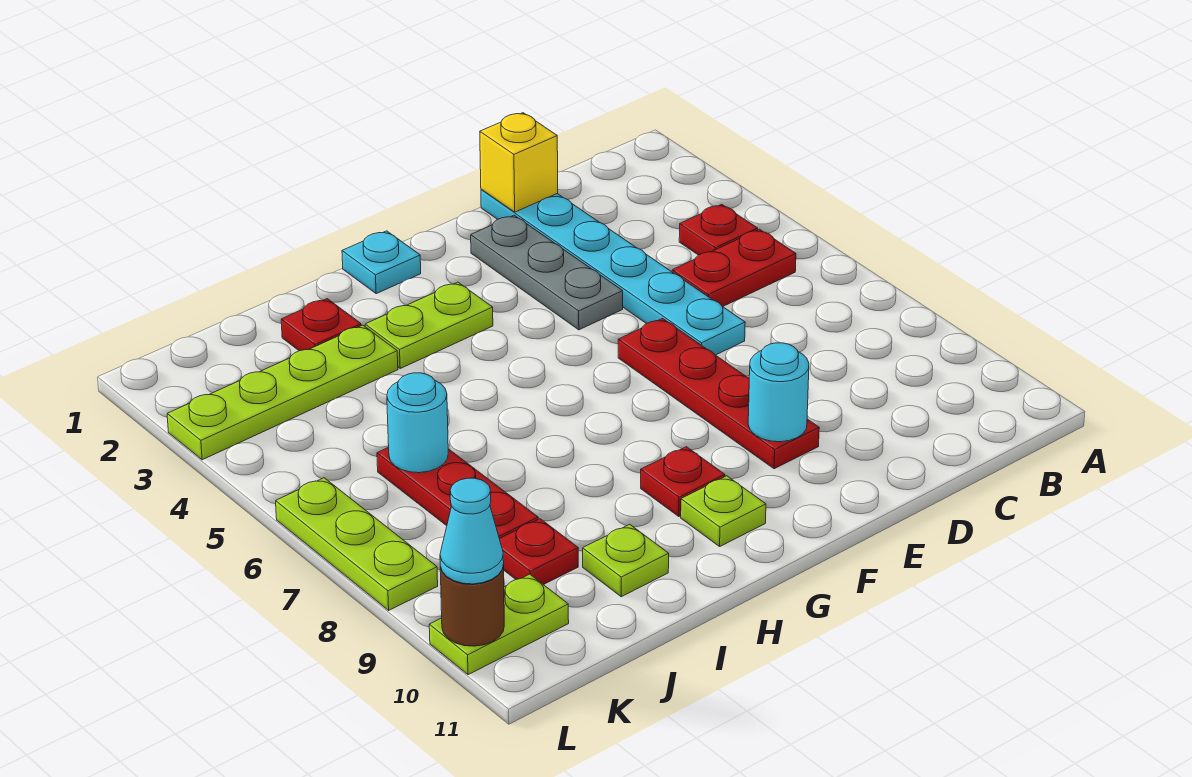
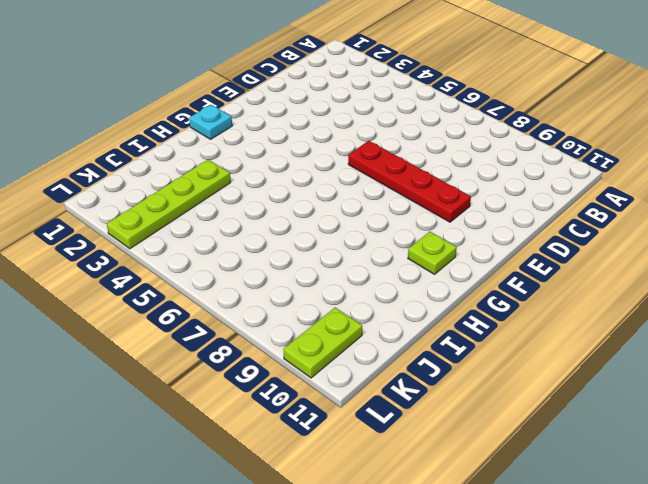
none -> red plate B4 level 1
none -> red plate B5:C5 level 1
none -> cyan plate D1:D6 level 1

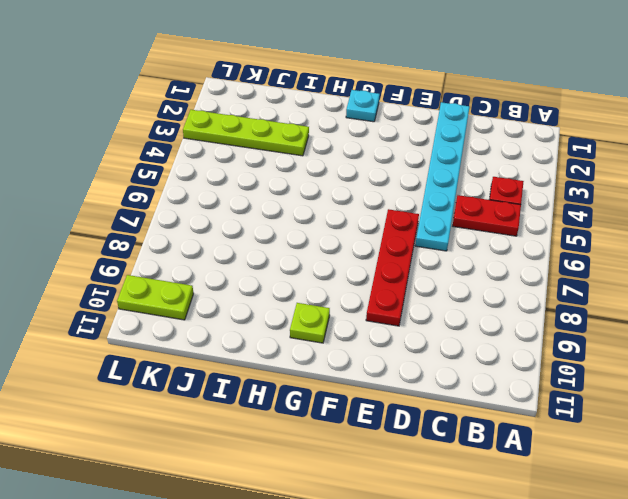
none -> grey plate E2:E4 level 1
none -> lime plate G3:H3 level 1
none -> red plate G9 level 1

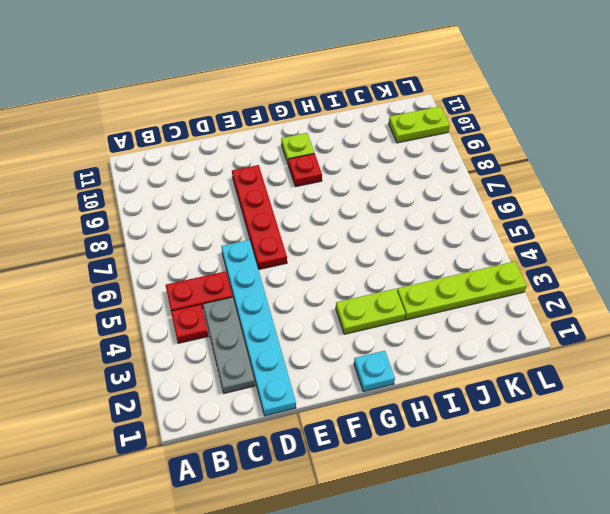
grey plate C2:C4 level 1 -> grey plate E2:E4 level 1
none -> red plate I2 level 1
none -> lime plate I10 level 1
none -> red plate J6:J8 level 1

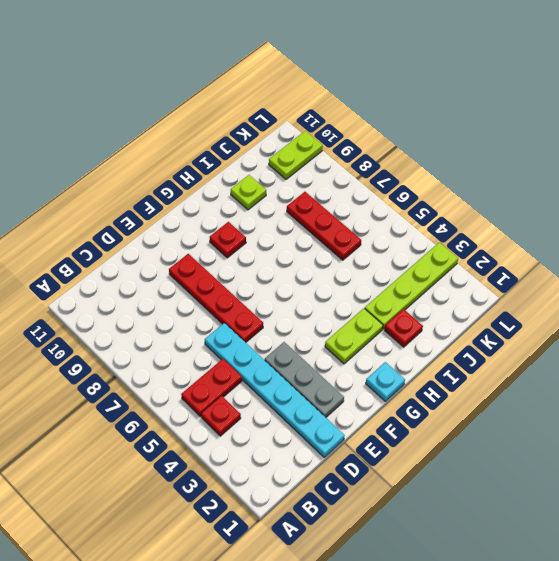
none -> lime plate G10 level 1
none -> red plate J9 level 1
none -> lime plate L6:L8 level 1

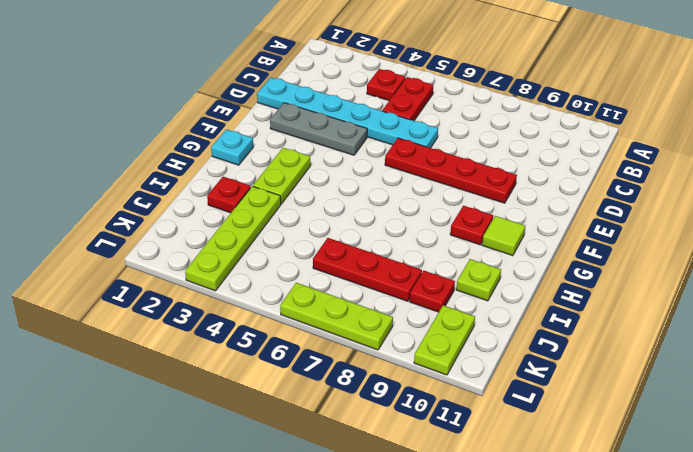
lime tile G10 level 1 -> lime plate G10 level 1
none -> yellow brick D1 level 2
none -> cyan round brick E9 level 2
none -> cyan round brick J6 level 2

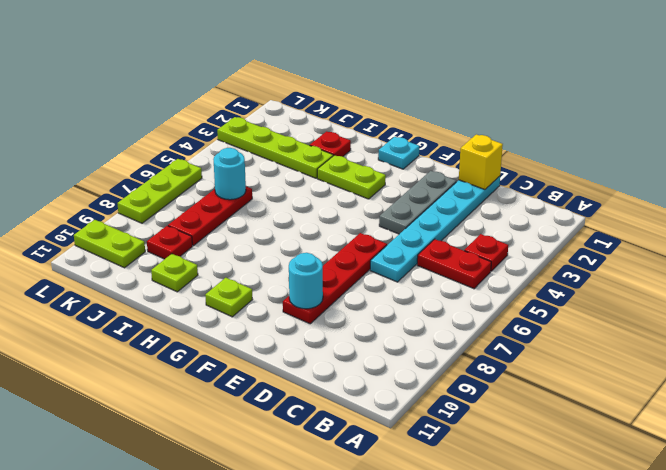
none -> red plate G9 level 1
none -> brown round brick L10 level 2
none -> cyan cone L10 level 3

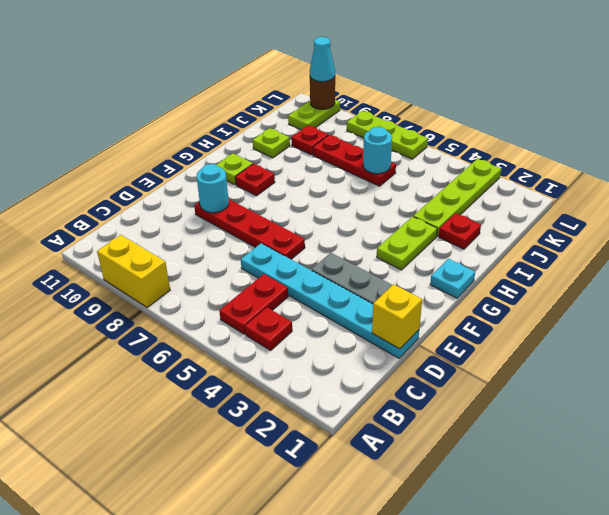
yellow brick A8:A9 level 1 -> none

